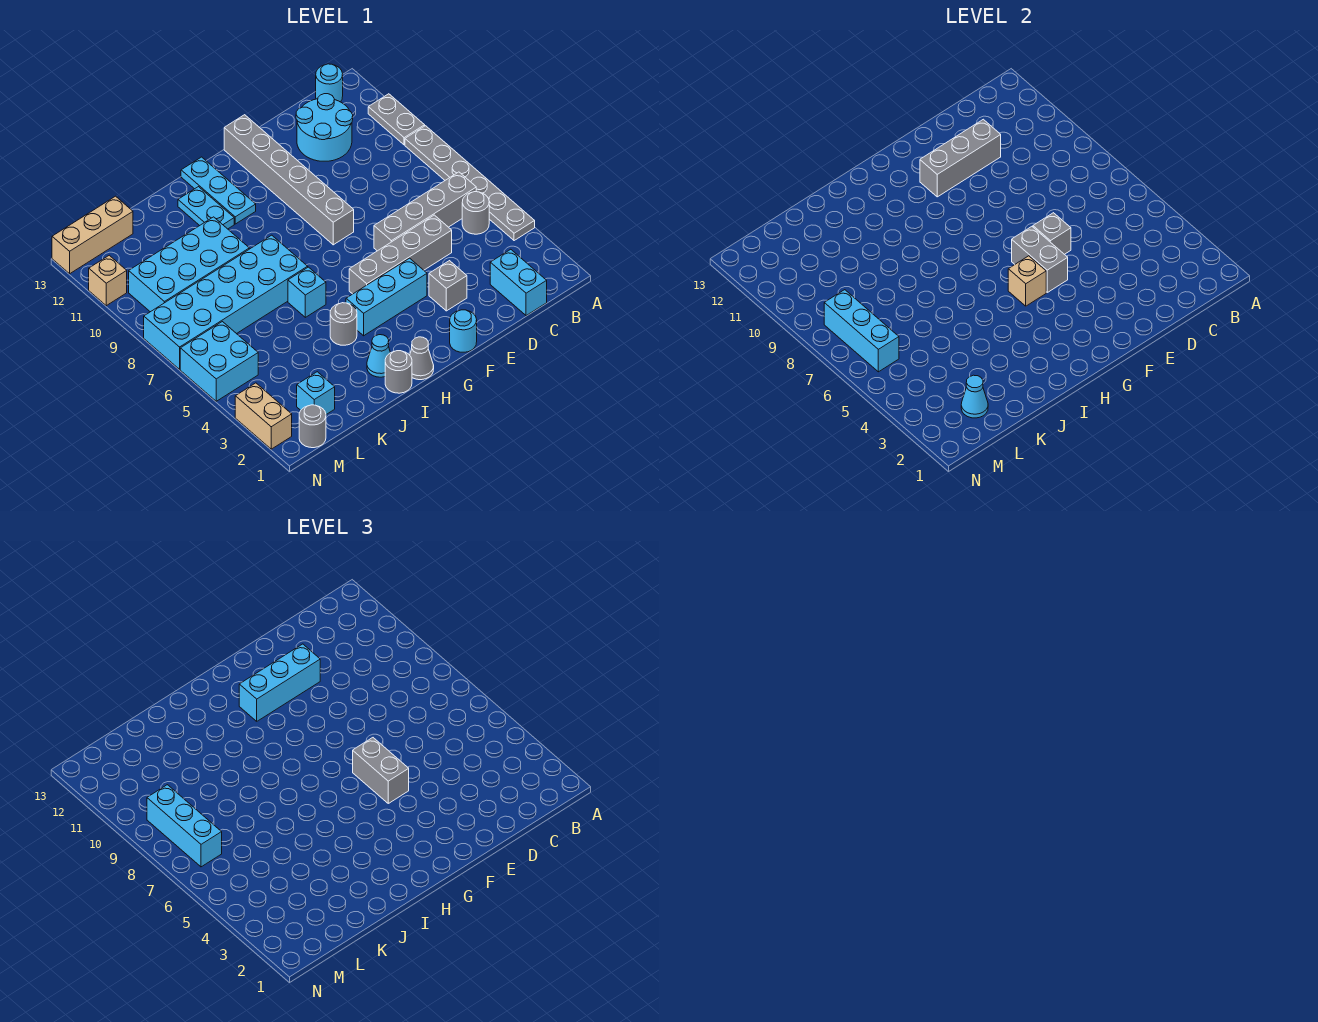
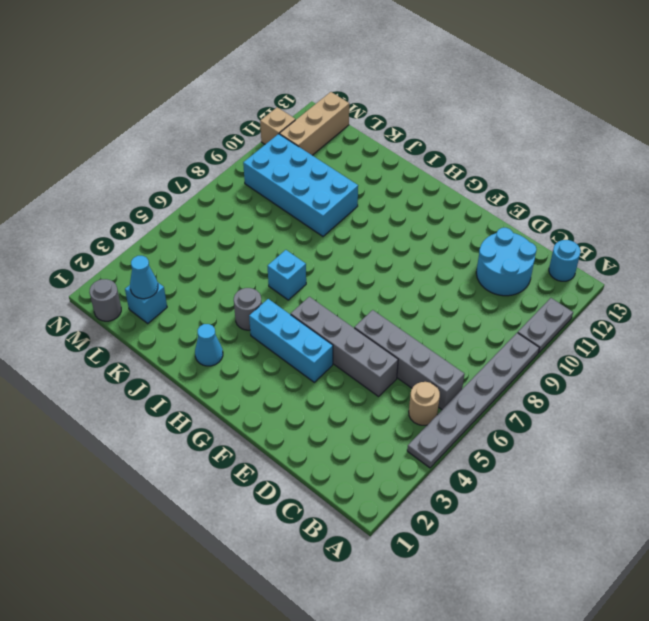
tan round brick B5 level 1 -> grey round brick B5 level 1
tan brick M11:M13 level 1 -> tan brick L13:N13 level 1
none -> cyan brick C1:C2 level 1
none -> grey brick E3 level 1
none -> cyan round brick F1 level 1
none -> grey brick F8:F13 level 1

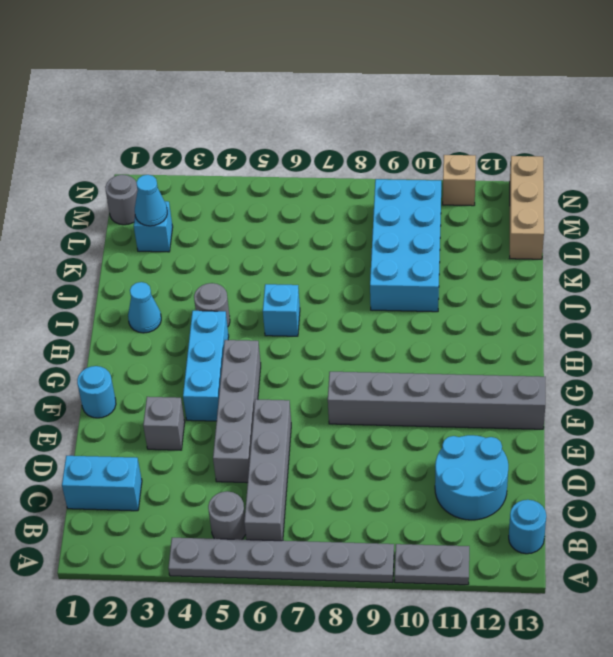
none -> grey cone H1 level 1
none -> cyan plate H11:H13 level 1
none -> grey round brick I1 level 1
none -> cyan brick I7:N8 level 1

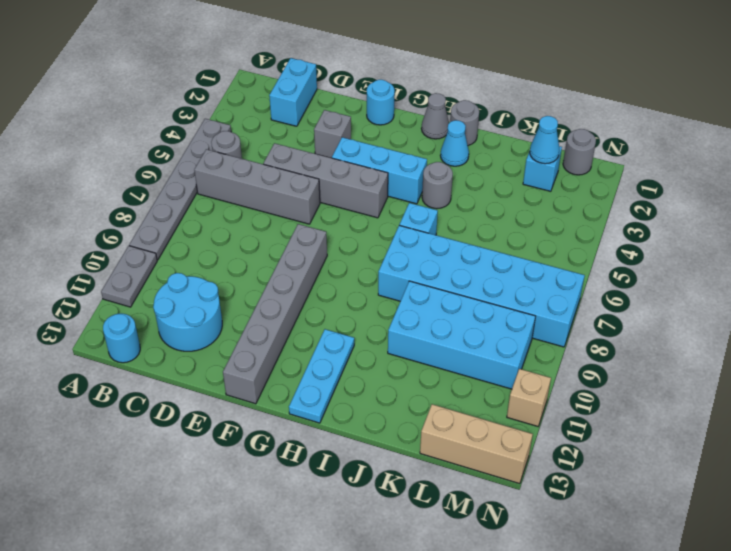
none -> cyan plate I11:I12 level 1
none -> cyan brick M5:N6 level 1
none -> tan brick N2:N3 level 1
none -> grey brick D11:F11 level 2

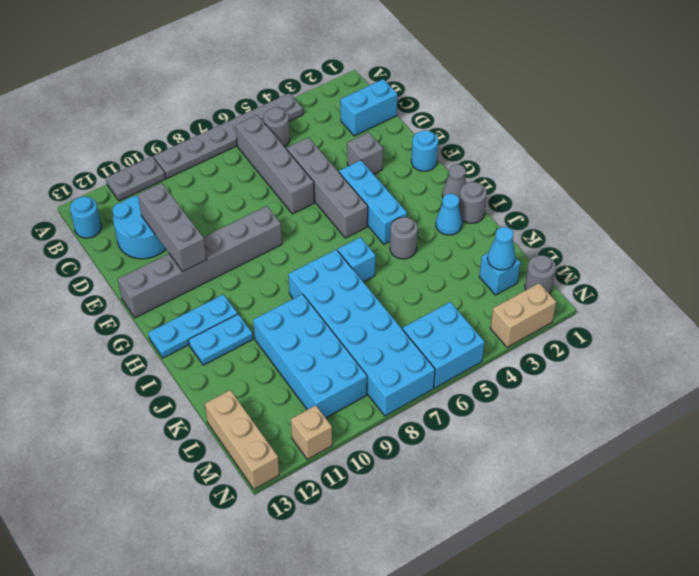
none -> grey brick E6 level 2
none -> grey brick F5:F6 level 2
none -> tan brick G5 level 2
none -> cyan brick M6:M8 level 2

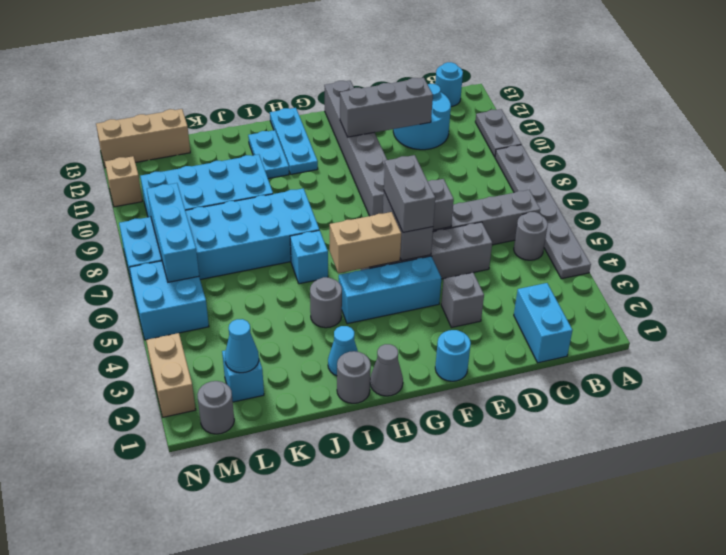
tan brick G5:H5 level 2 -> tan brick G5 level 2
none -> cyan brick E11:G11 level 3
none -> cyan brick M7:M9 level 3

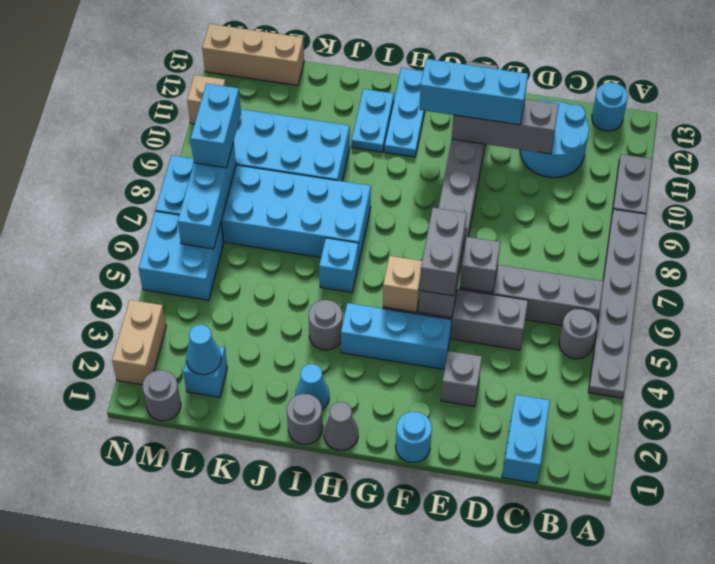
cyan brick M8:M9 level 3 -> cyan brick M7:M9 level 3

